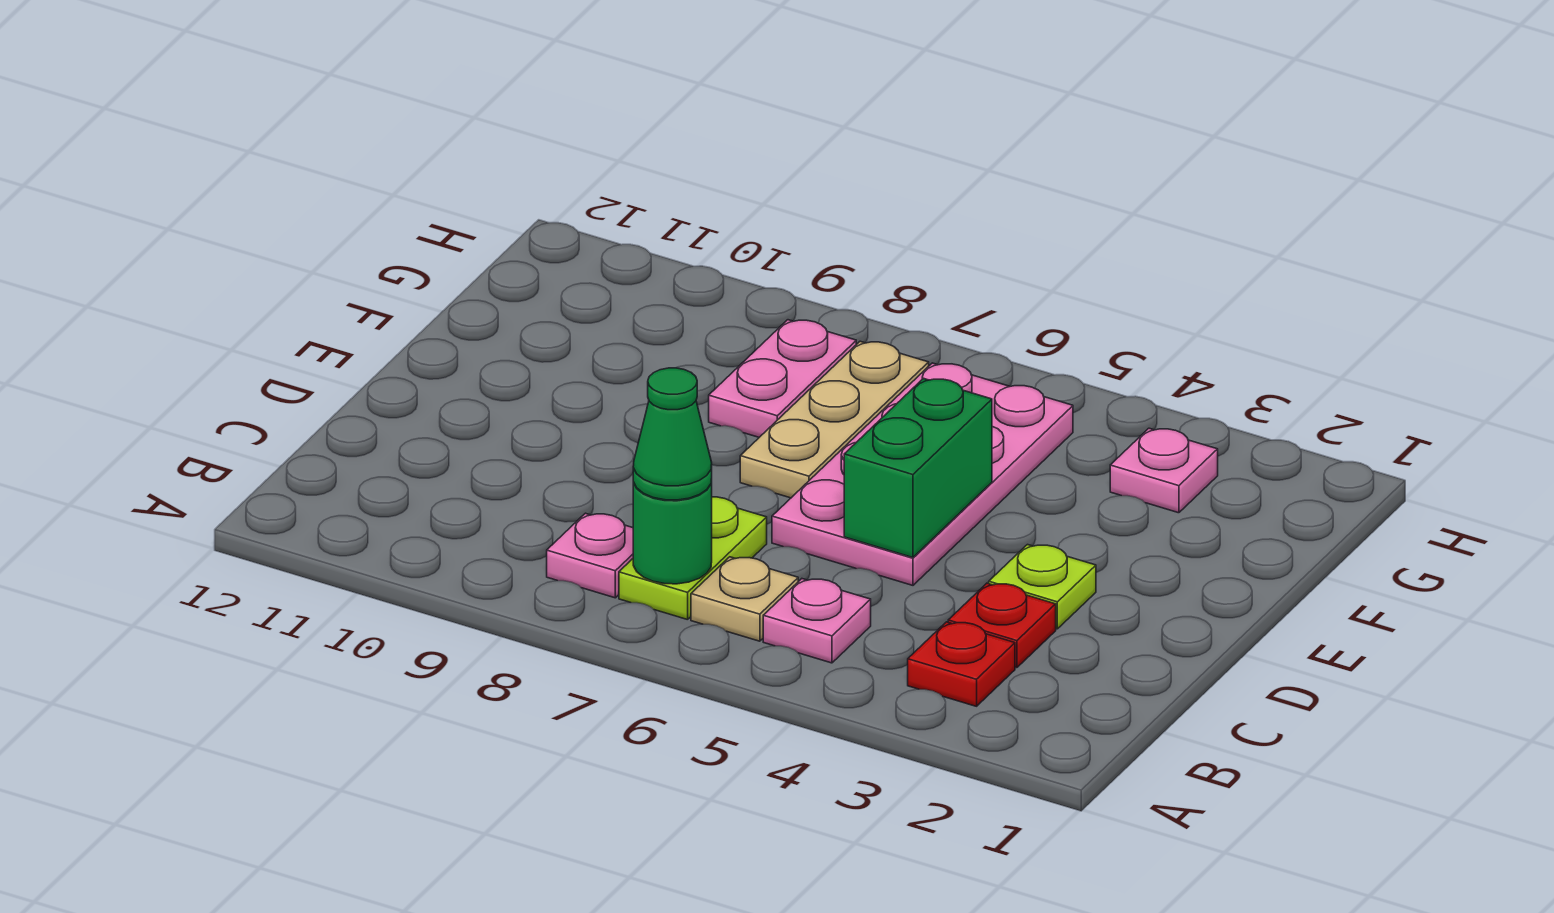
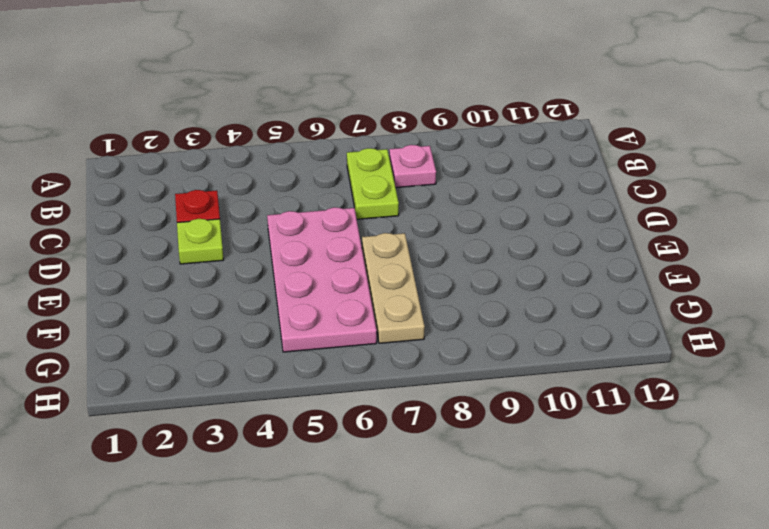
none -> red plate B3 level 1
none -> pink plate B5 level 1
none -> tan plate B6 level 1

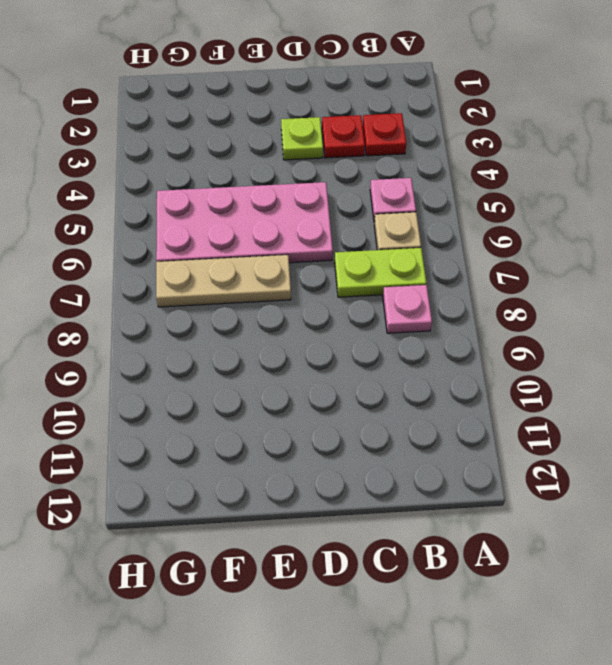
none -> pink plate F8:G8 level 1
none -> pink plate G3 level 1
none -> green round brick B7 level 2

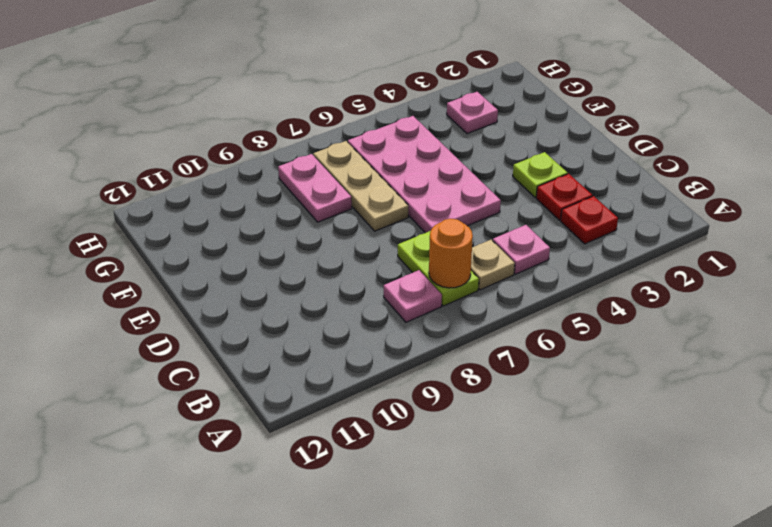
orange round brick B7 level 2 -> green round brick B7 level 2
none -> green brick D5:E5 level 2
none -> green cone B7 level 3

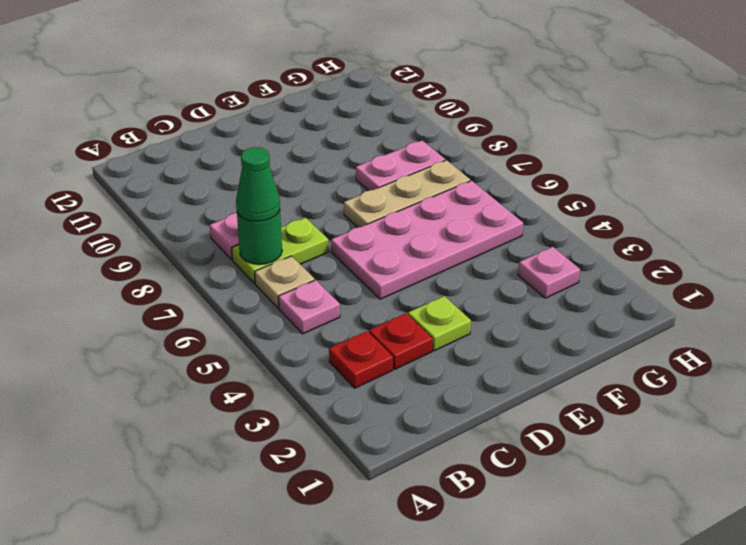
none -> green brick D5:E5 level 2

